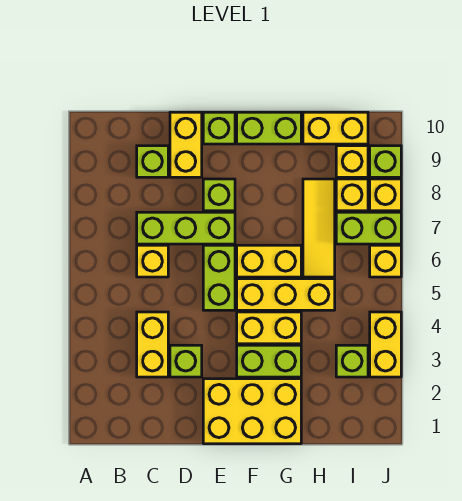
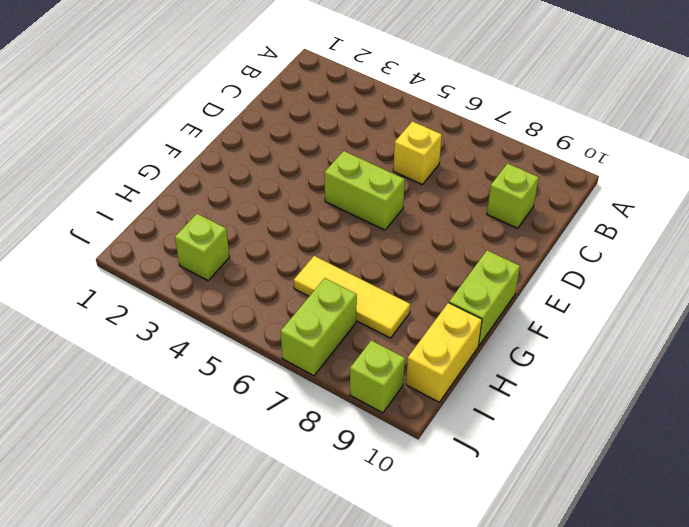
none -> yellow brick C3:C4 level 1
none -> lime brick C7:E7 level 1
none -> lime brick D3 level 1

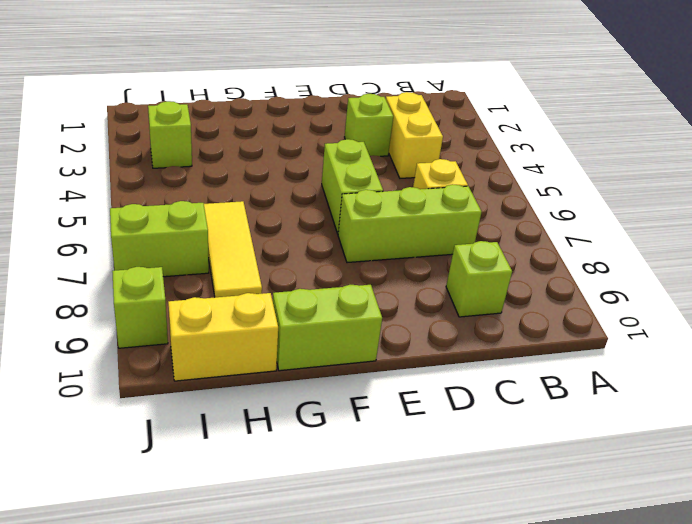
none -> yellow brick D9:D10 level 1
none -> yellow brick E1:G2 level 1
none -> lime brick E8 level 1

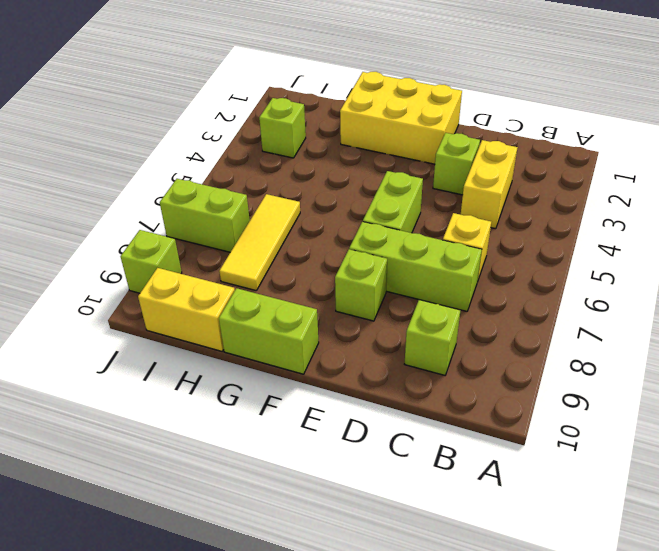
none -> yellow brick D9:D10 level 1
none -> lime brick E10 level 1
none -> lime brick F3:G3 level 1

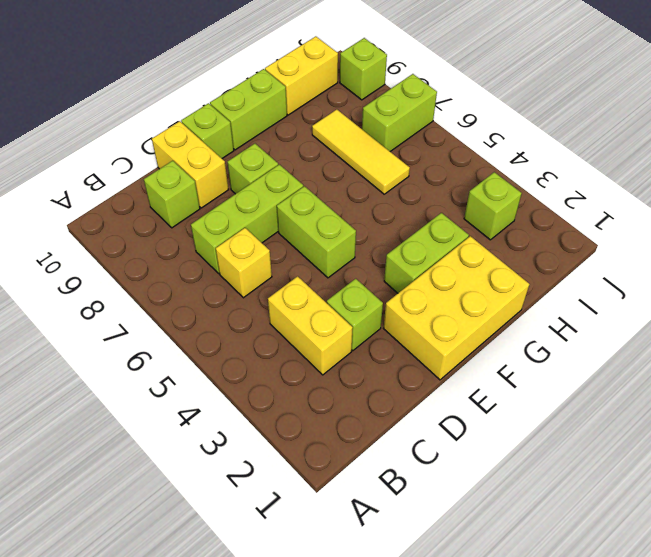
none -> yellow brick F4:G4 level 1
none -> yellow brick F5:H5 level 1
none -> yellow brick F6:G6 level 1

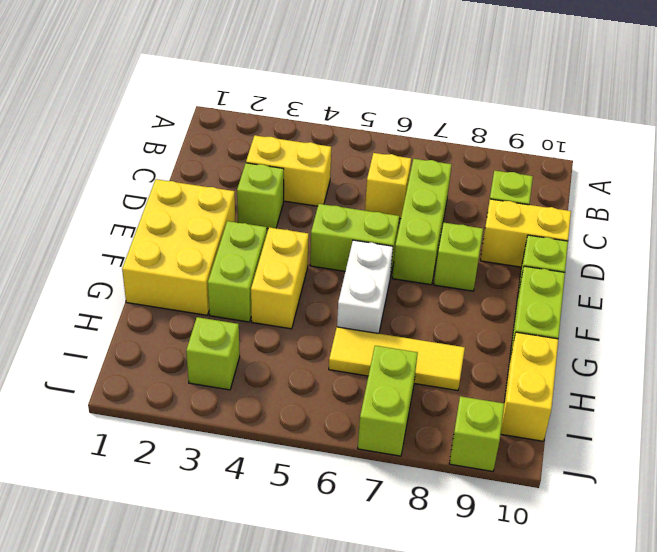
white brick F6:G6 level 1 -> yellow brick F6:G6 level 1
none -> yellow brick F5:H5 level 1
none -> yellow brick I8 level 1
none -> yellow brick I9 level 1

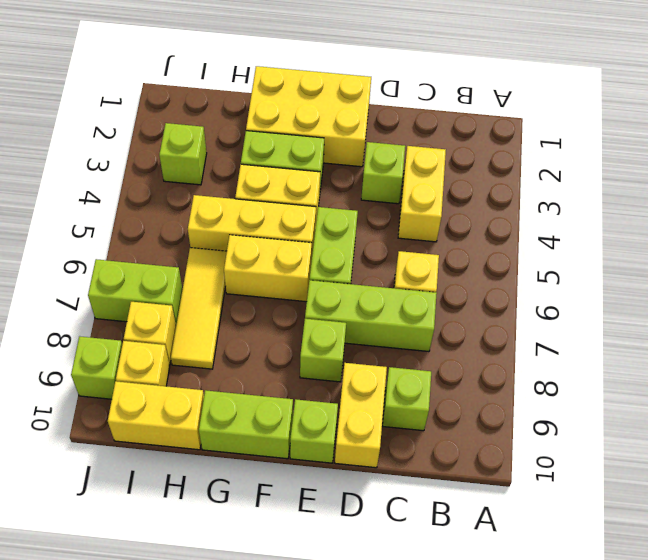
none -> yellow brick J3:J4 level 1
none -> yellow brick J6 level 1
none -> yellow brick J8 level 1

